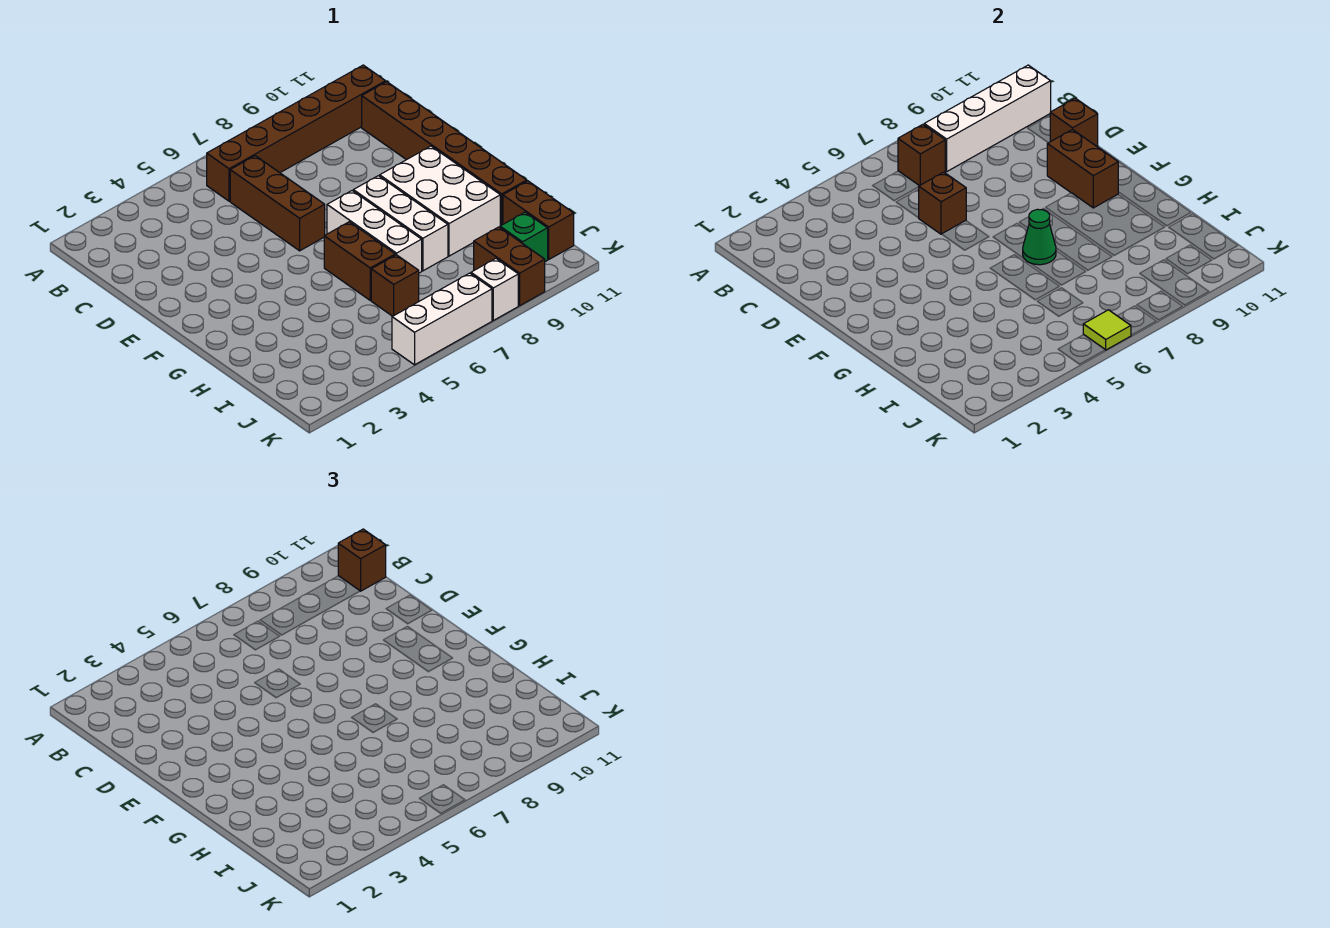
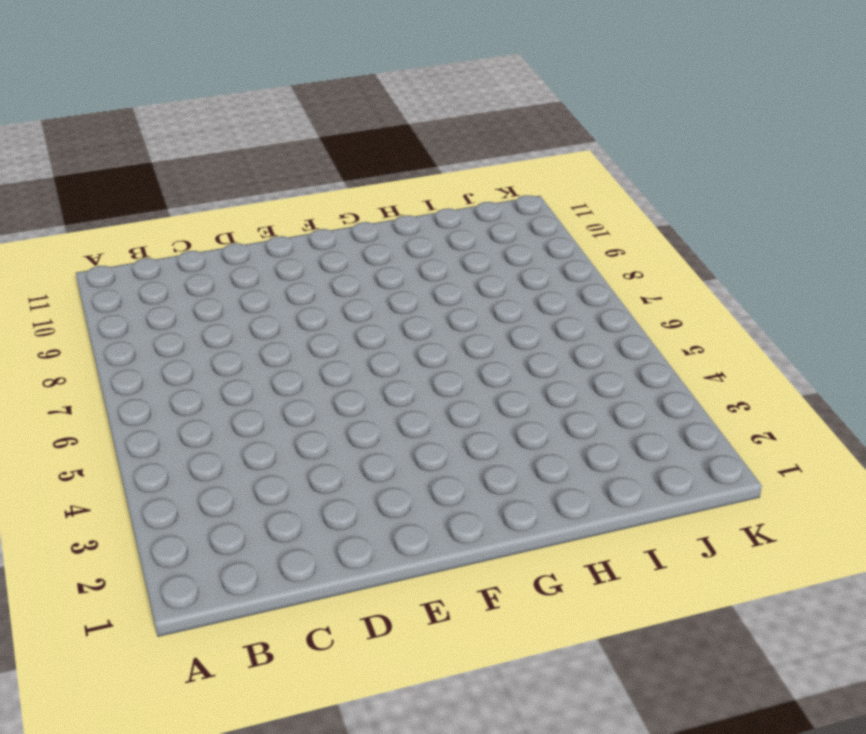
none -> brown brick B6:B11 level 1
none -> brown brick C6:E6 level 1
none -> brown brick C11:H11 level 1

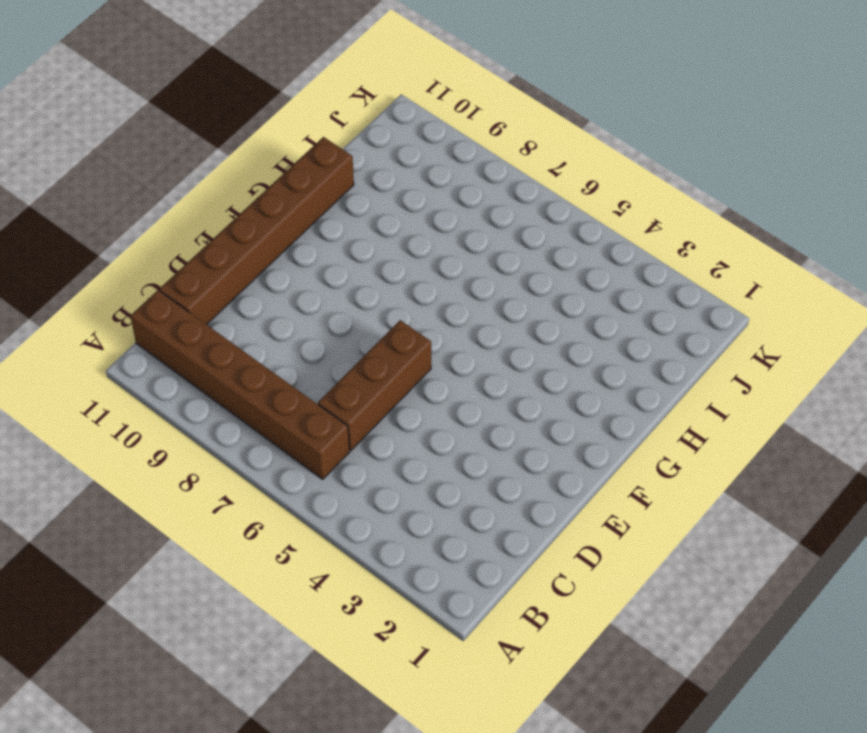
none -> white brick F7:H7 level 1
none -> white brick F8:H8 level 1
none -> white brick F9:H10 level 1

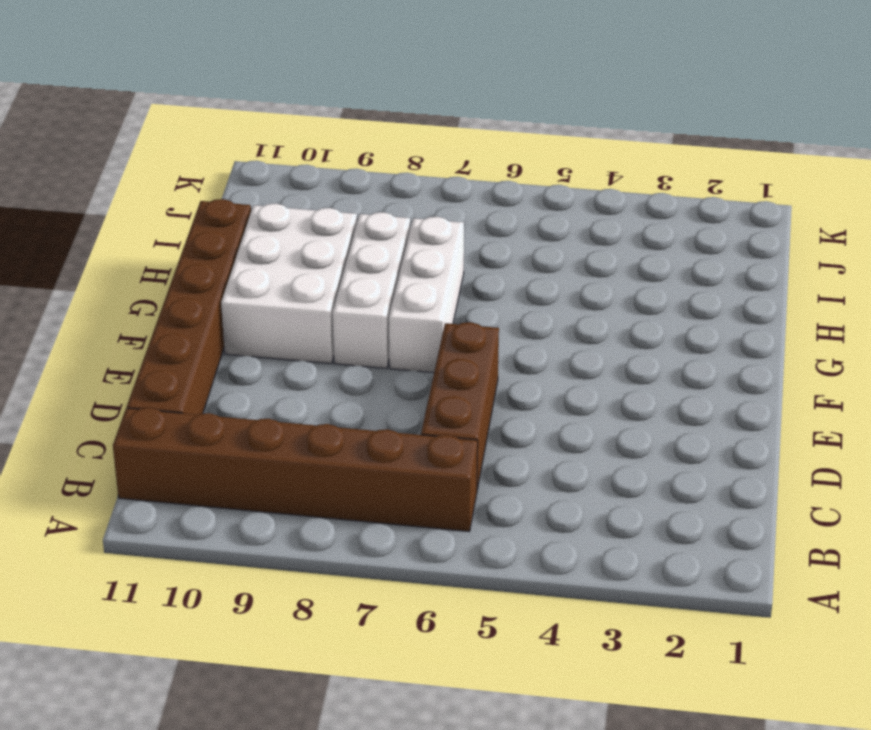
none -> brown brick G6:H6 level 1
none -> brown brick I6 level 1
none -> brown brick I11:J11 level 1

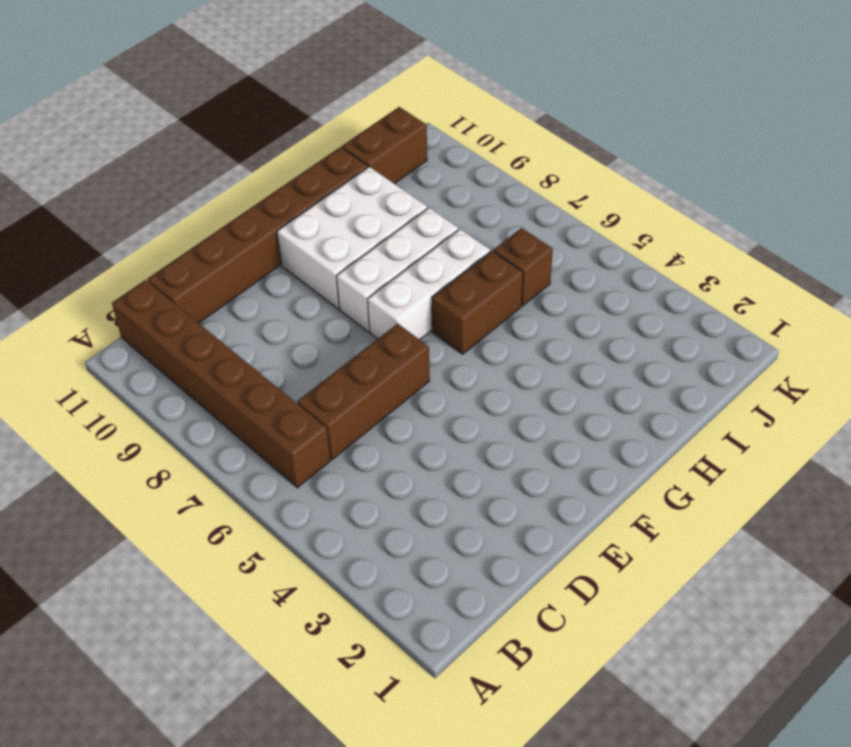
none -> brown brick J9:K9 level 1
none -> green brick J10 level 1
none -> white brick K5:K7 level 1

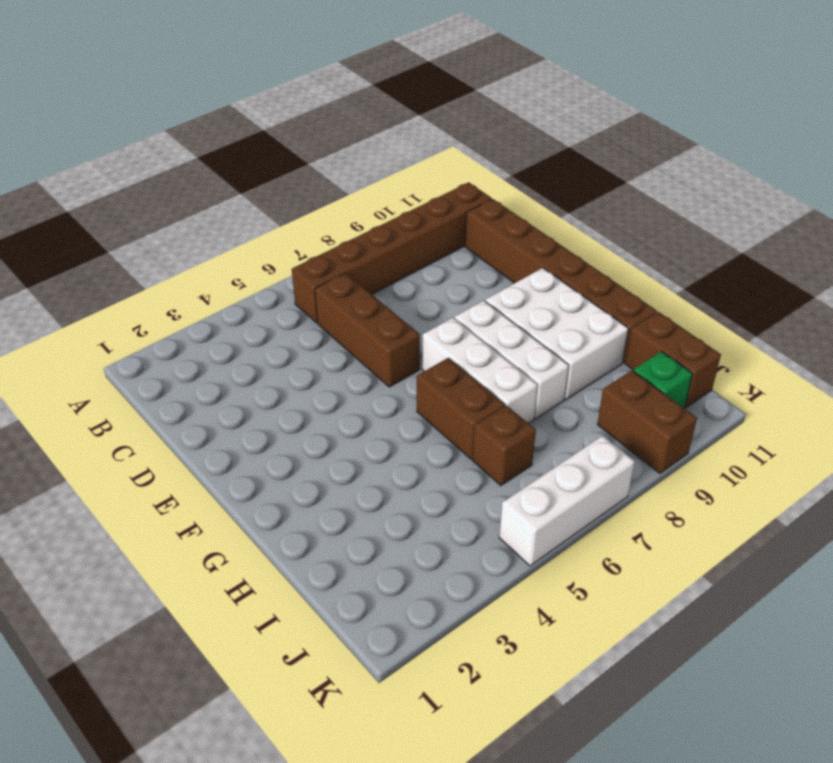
none -> white brick K8 level 1
none -> brown brick B7 level 2
none -> white brick B8:B11 level 2

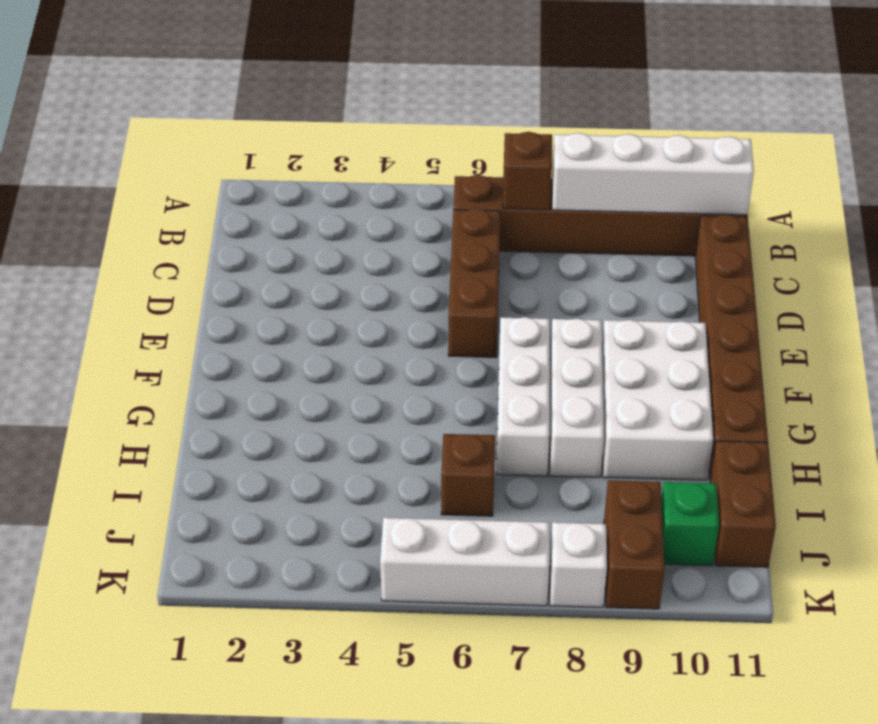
none -> brown brick G6:H6 level 1
none -> brown brick D6 level 2
none -> brown brick D11 level 2

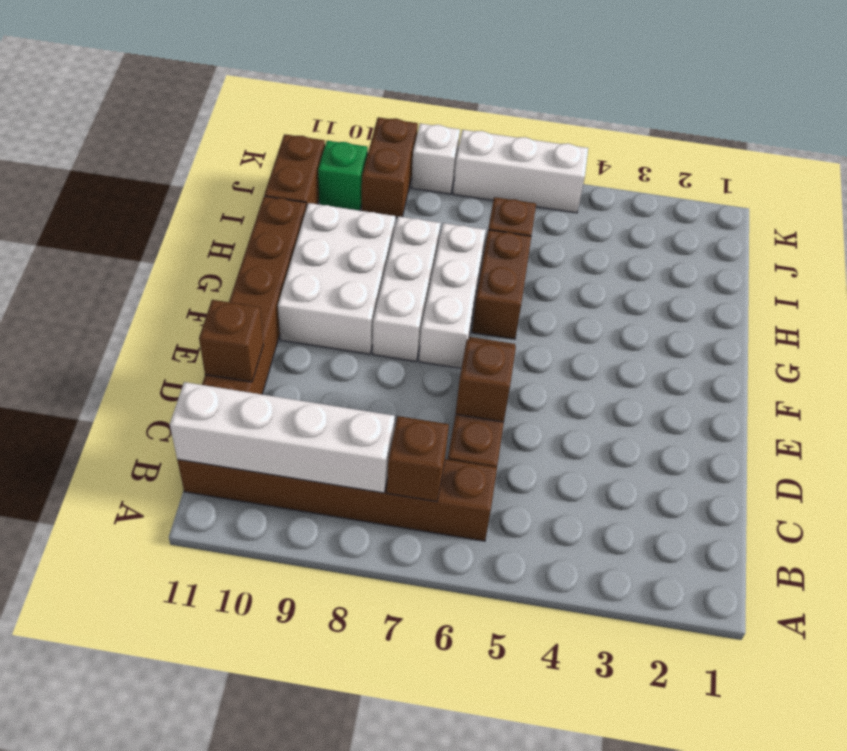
none -> brown brick E10:F10 level 2
none -> green cone G7 level 2
none -> lime tile K6 level 2

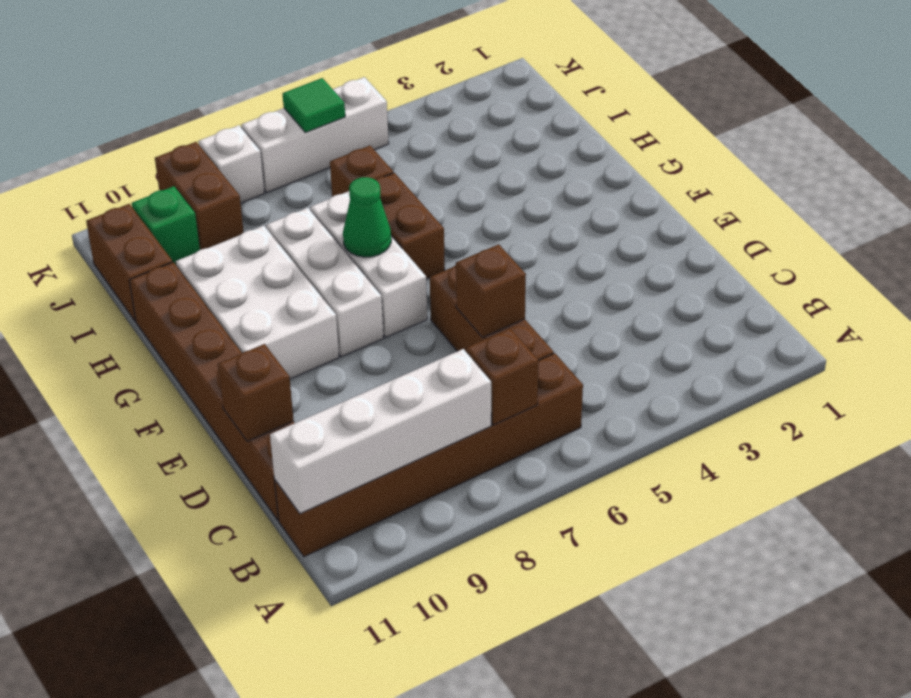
green tile K6 level 2 -> lime tile K6 level 2
none -> brown brick E10:F10 level 2
none -> brown brick B11 level 3

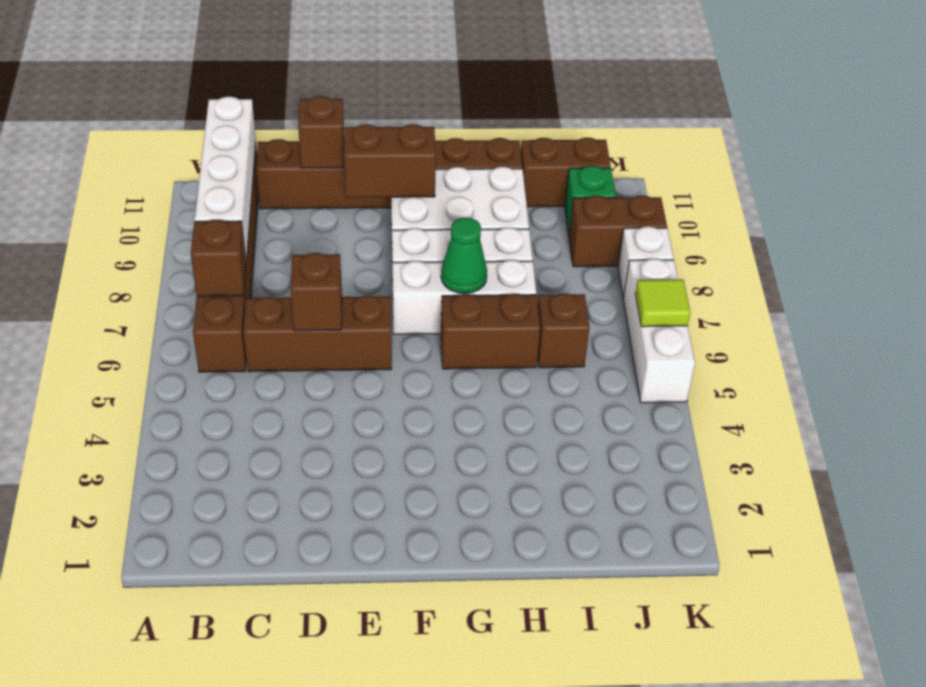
none -> brown brick B11 level 3

